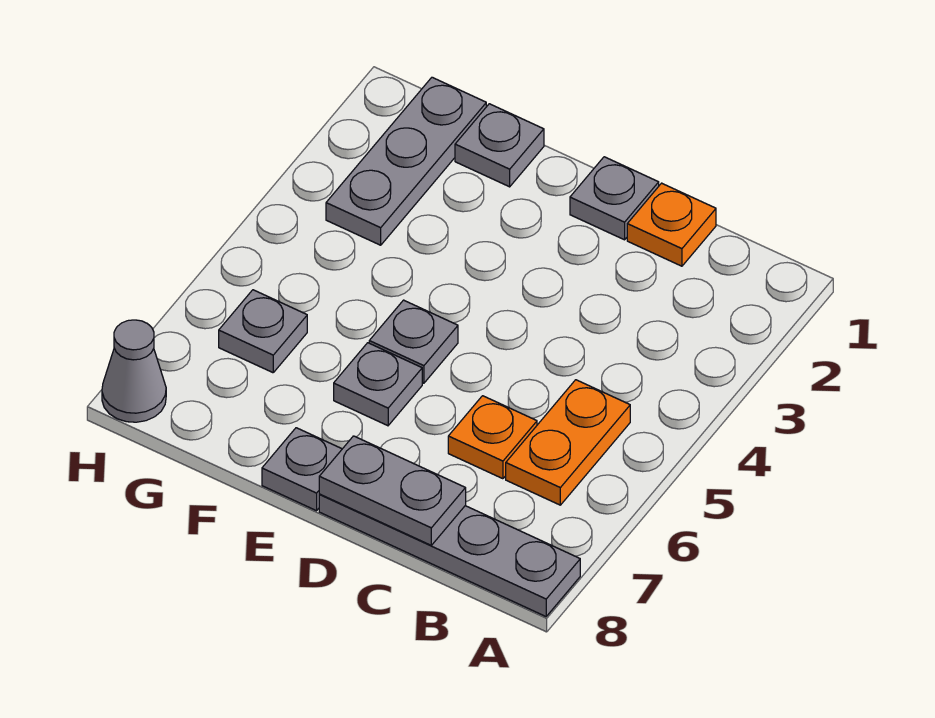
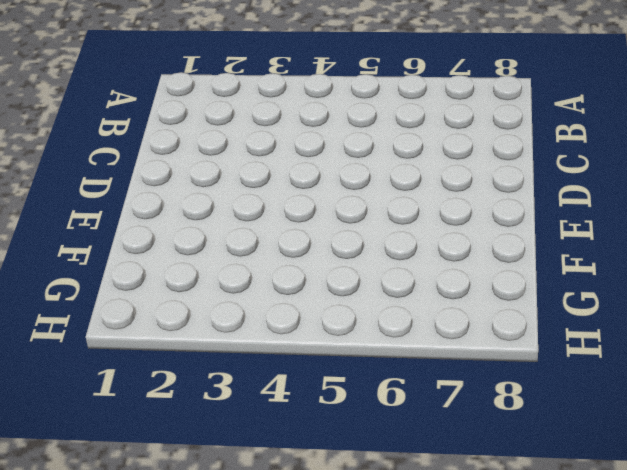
none -> grey plate A8:D8 level 1
none -> orange plate B5:B6 level 1
none -> orange plate C1 level 1

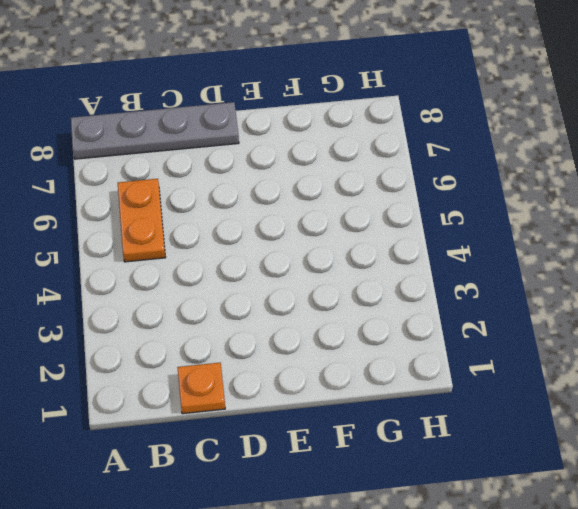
none -> orange plate C6 level 1
none -> grey plate D1 level 1
none -> grey plate E5 level 1

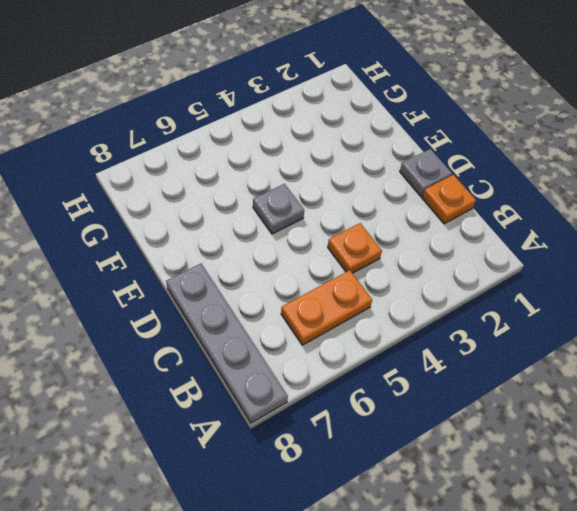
orange plate C4 level 1 -> orange plate C6 level 1
none -> grey plate E6 level 1
none -> grey plate E8 level 1
none -> grey plate F1 level 1

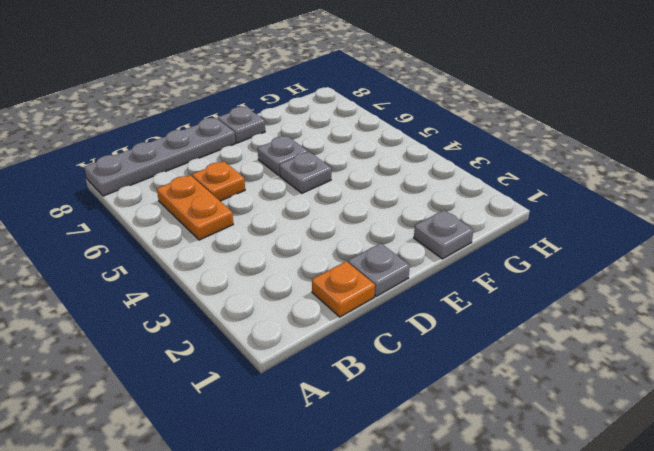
none -> grey plate G1:G3 level 1
none -> grey plate G6 level 1
none -> grey cone H8 level 1

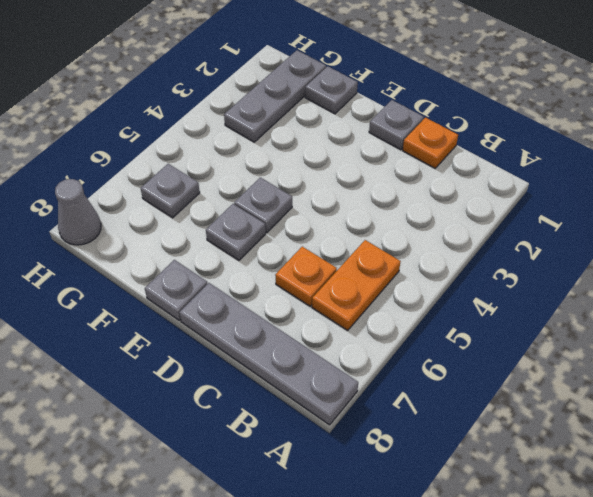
none -> grey plate C8:D8 level 2

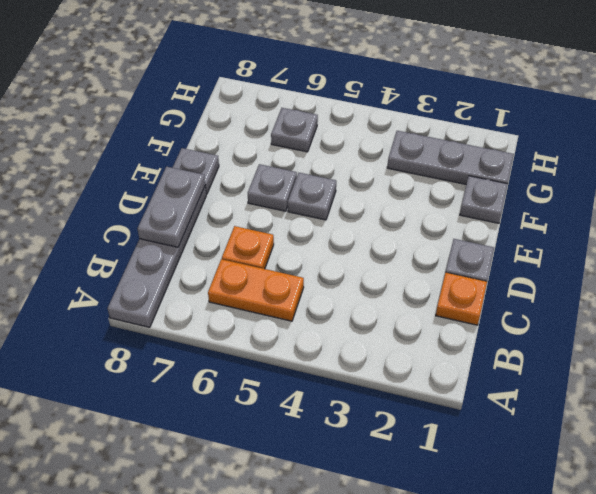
none -> grey cone H8 level 1

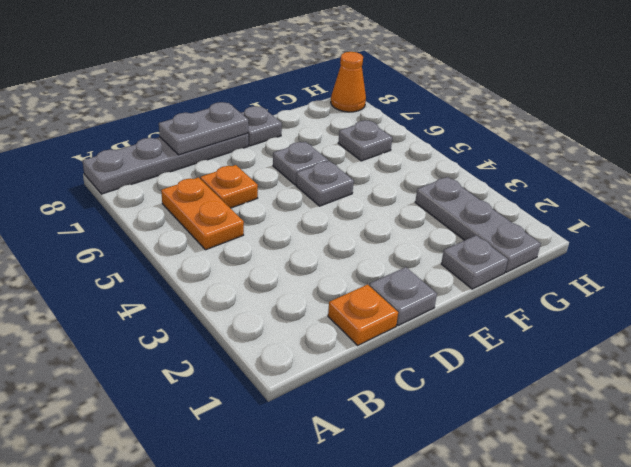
orange cone H8 level 1 -> grey cone H8 level 1

